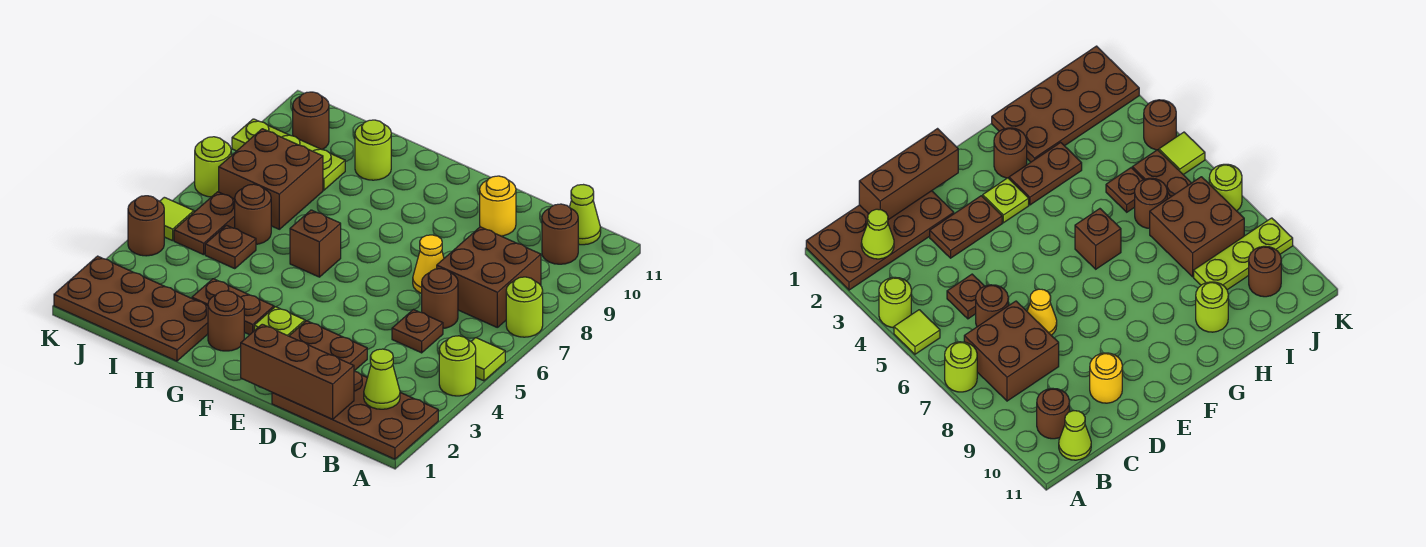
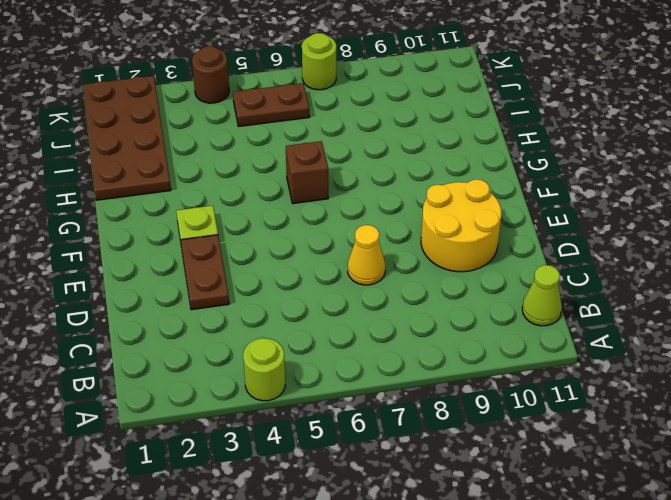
yellow round brick D9:E10 level 1 -> yellow round brick D10 level 1
none -> brown plate A1:D2 level 1
none -> lime tile A5 level 1
none -> lime round brick A7 level 1

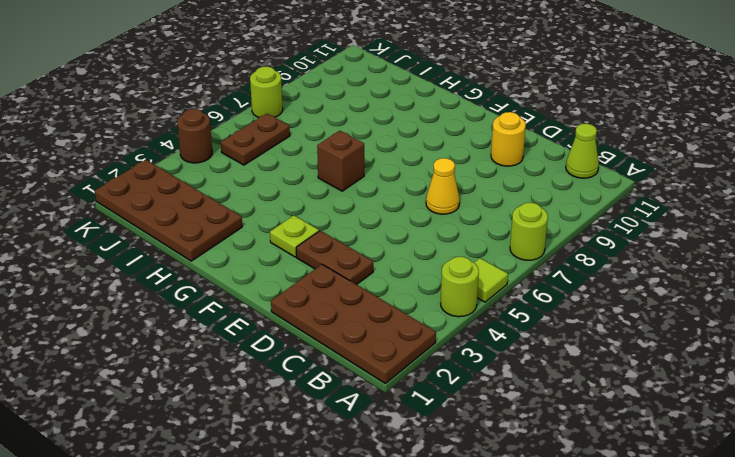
none -> brown brick B7:C8 level 1
none -> brown round brick B10 level 1
none -> brown plate C5 level 1

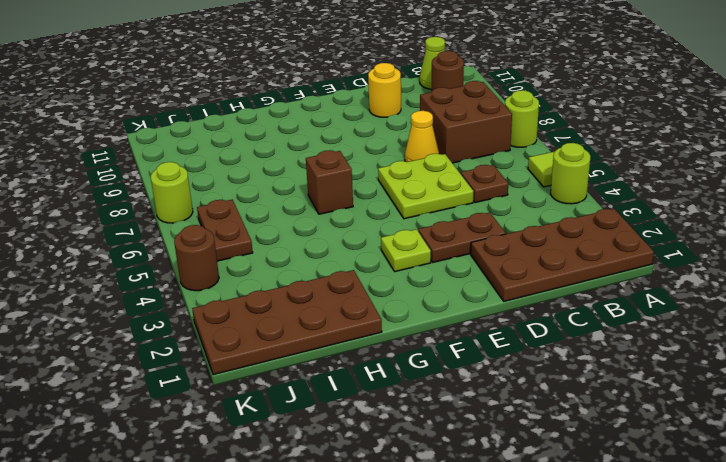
lime plate D5:E6 level 1 -> none
none -> brown round brick C6 level 1
none -> brown round brick G2 level 1
none -> brown plate G3:H3 level 1

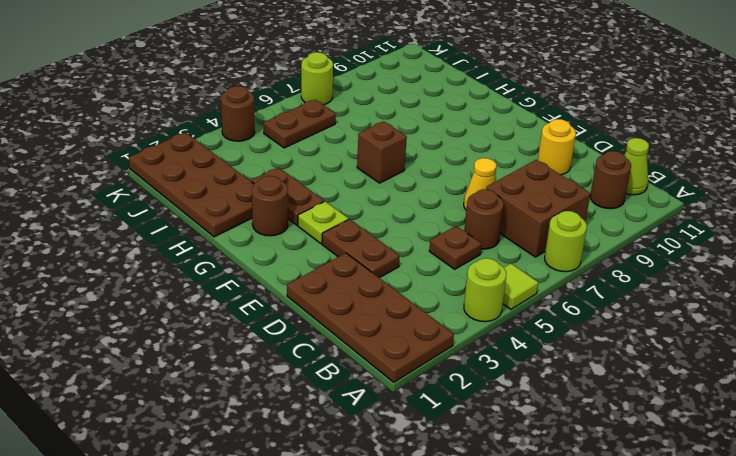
none -> lime round brick H10 level 1
none -> brown plate I5 level 1
none -> brown round brick I6 level 1

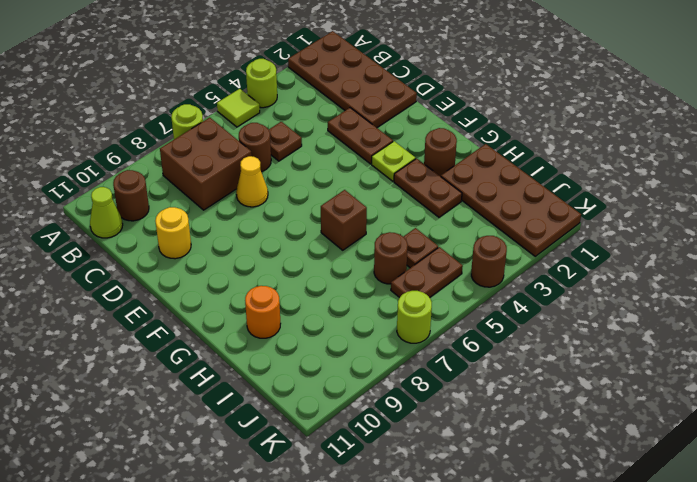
orange round brick H10 level 1 -> lime round brick H10 level 1
none -> brown brick I7:J8 level 1
none -> lime plate I9:K9 level 1
none -> brown round brick J10 level 1

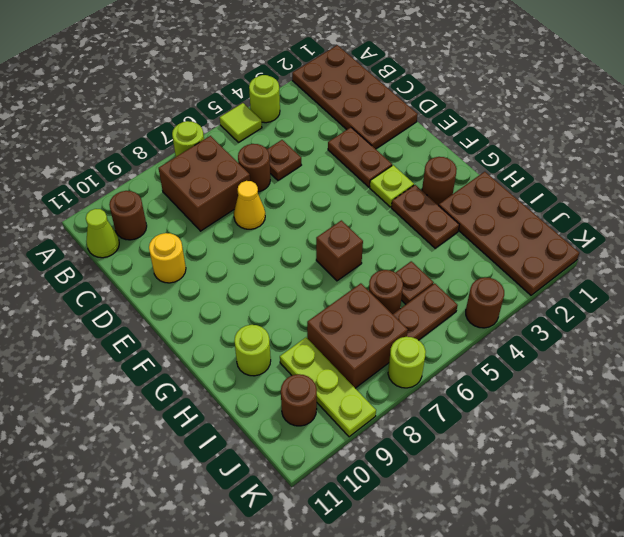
none -> lime tile K5 level 1
none -> lime cone B2 level 2
none -> brown brick C1:E1 level 2

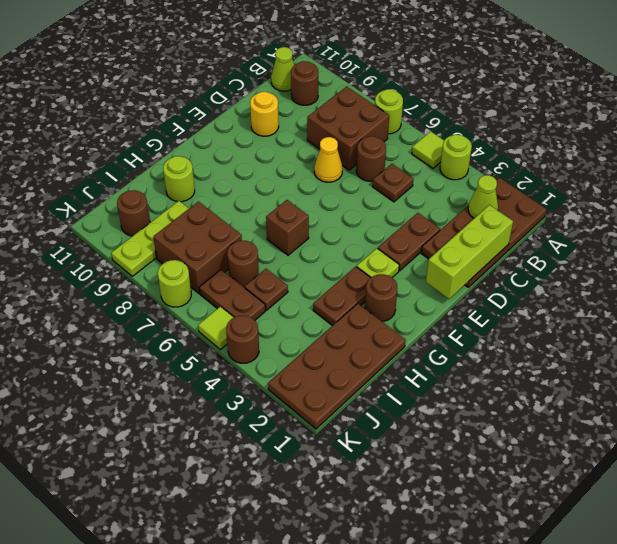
lime brick C1:E1 level 2 -> brown brick C1:E1 level 2

